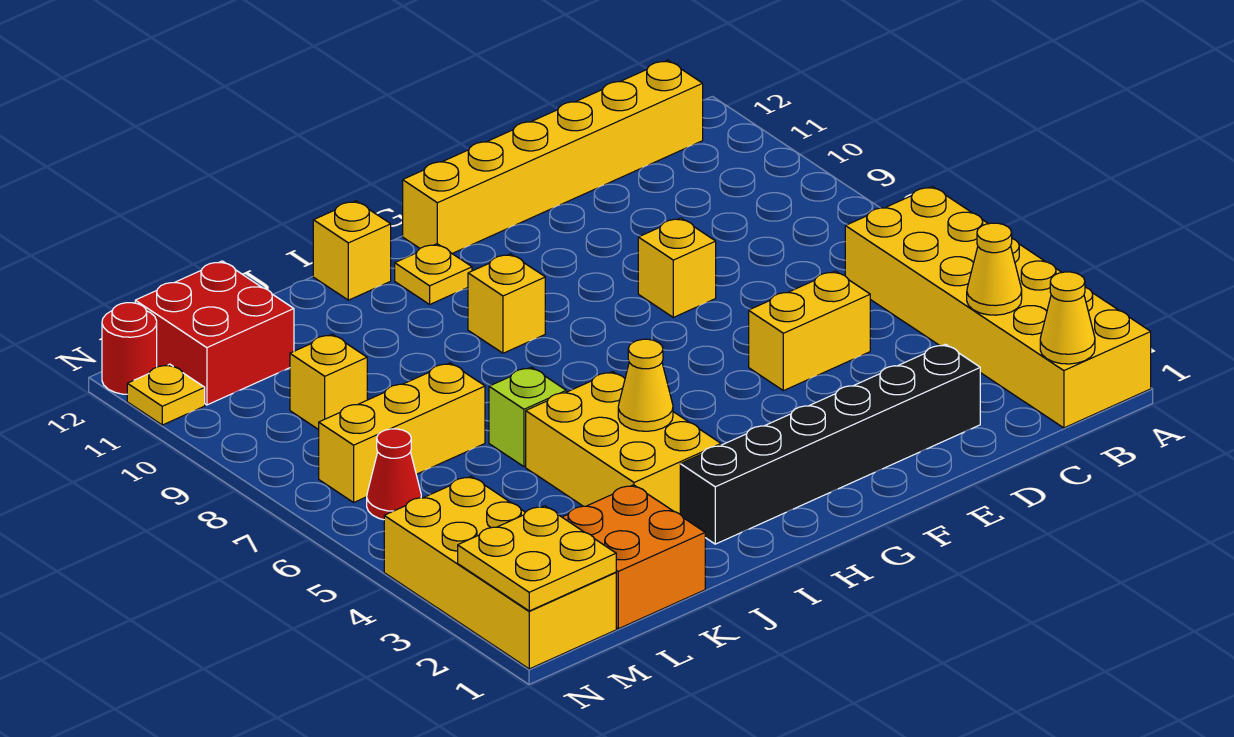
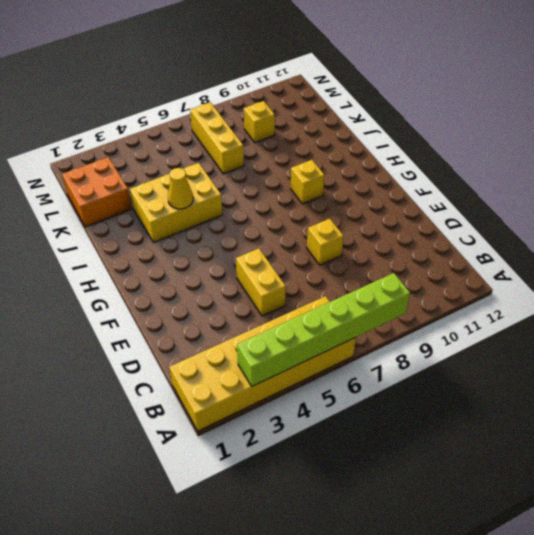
lime brick A3:A8 level 2 -> none
none -> yellow brick B12:G12 level 1
none -> black brick D2:I2 level 1
none -> yellow plate H11 level 1

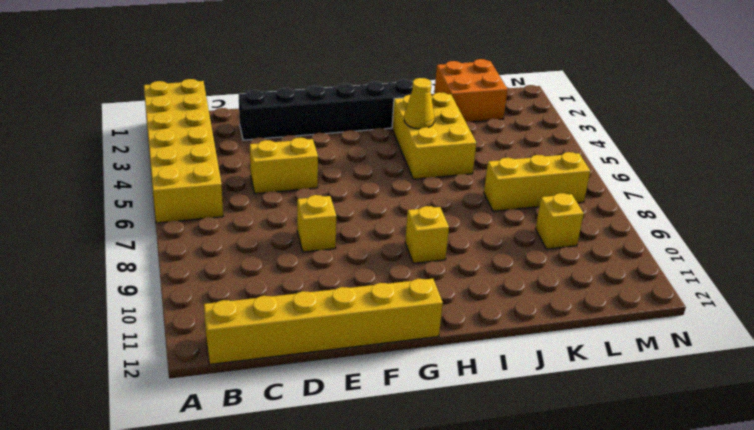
none -> yellow plate H11 level 1
none -> yellow brick I12 level 1
none -> lime brick J6 level 1

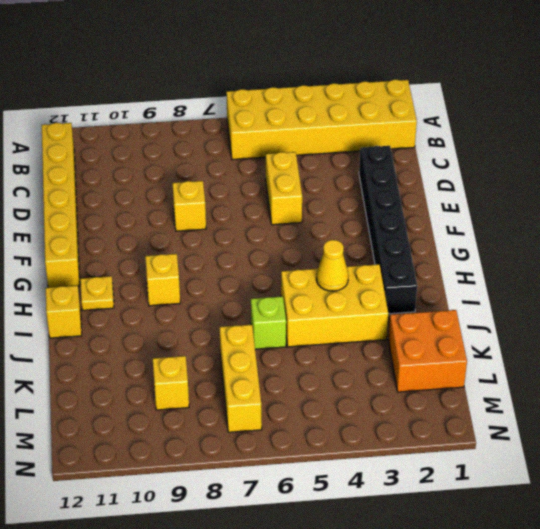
none -> red brick L11:M12 level 1
none -> yellow brick M1:N4 level 1
none -> red cone M6 level 1

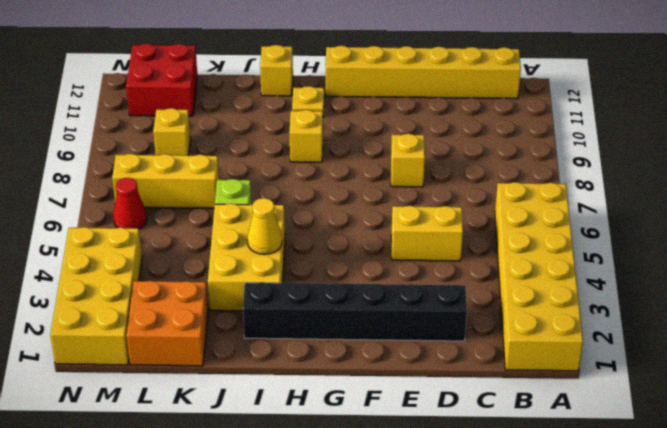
none -> yellow plate N11 level 1
none -> red round brick N12 level 1
none -> yellow cone B1 level 2

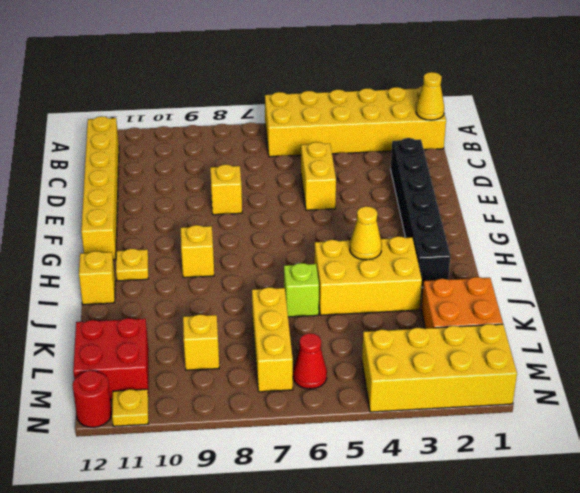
none -> yellow cone B3 level 2
none -> yellow plate M1:N2 level 2

